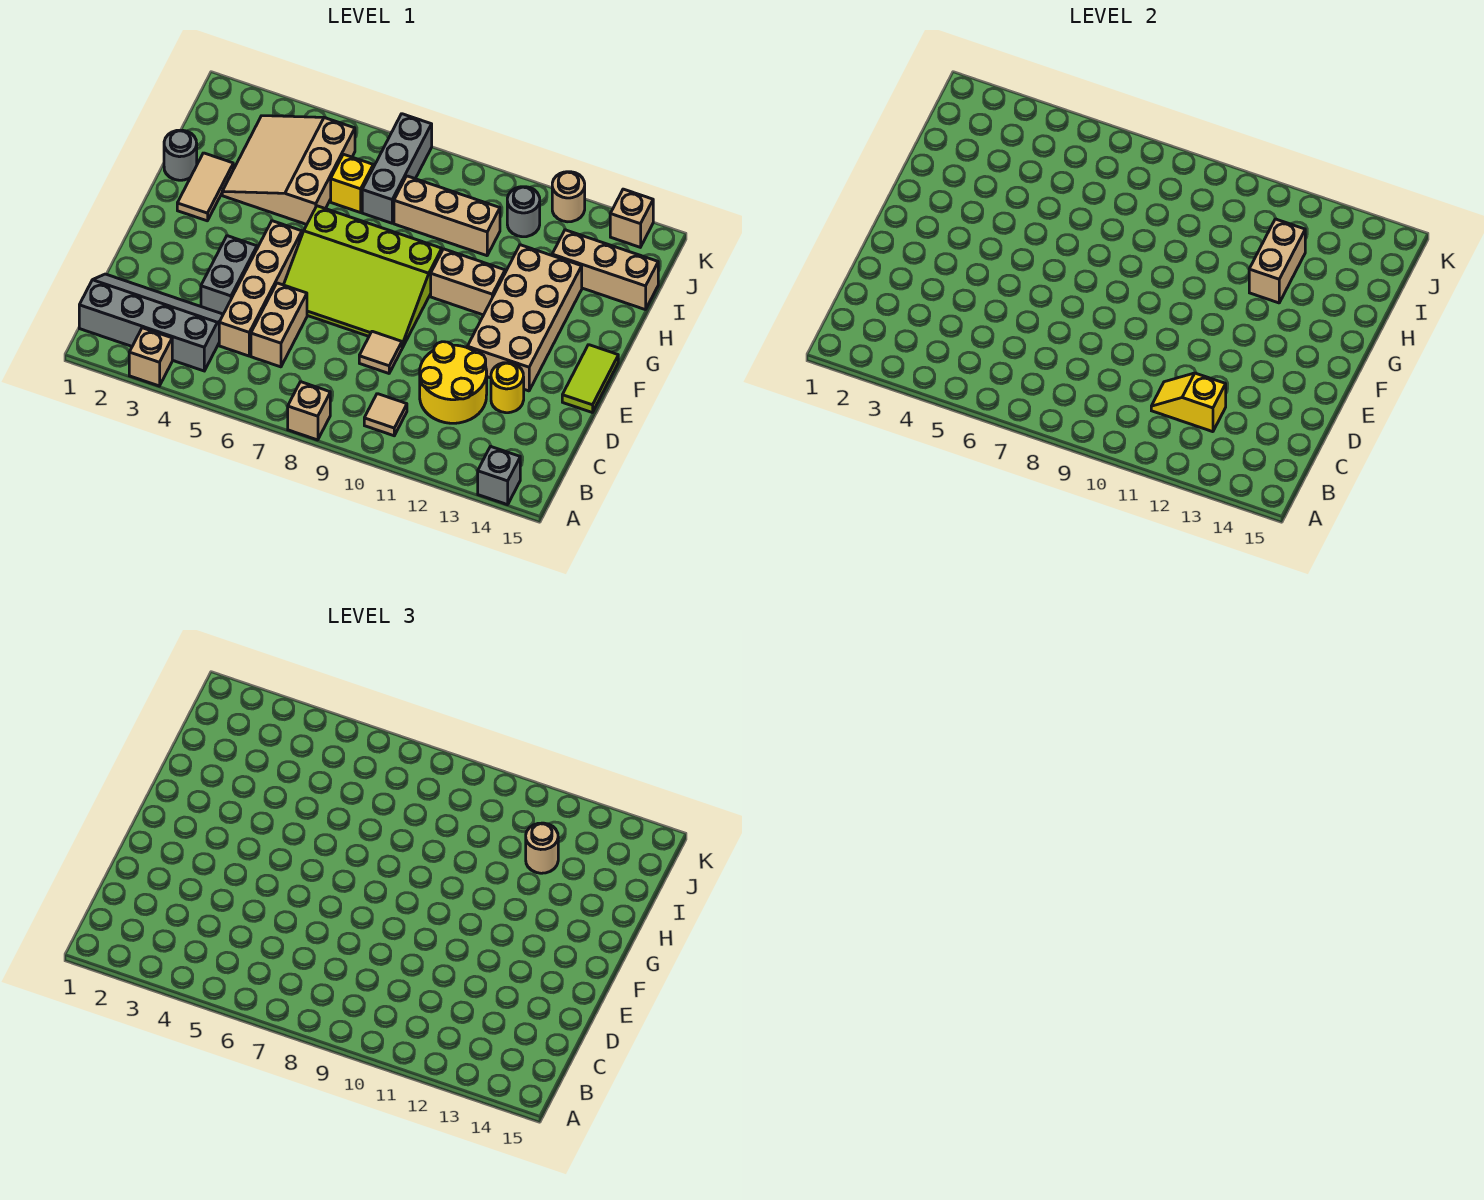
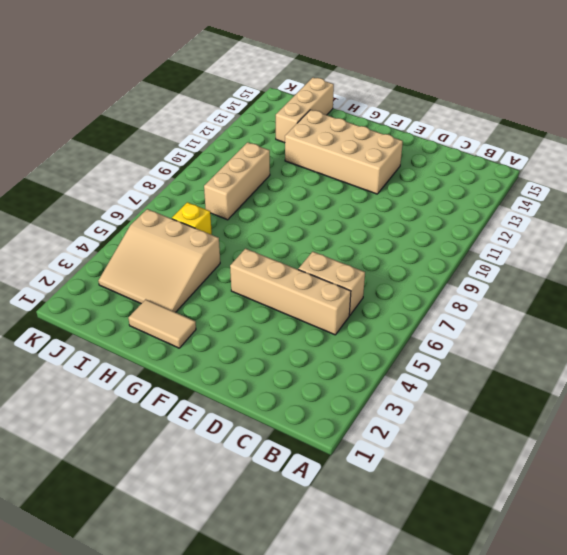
none -> tan brick A3 level 1
none -> tan brick A8 level 1
none -> grey brick A14 level 1

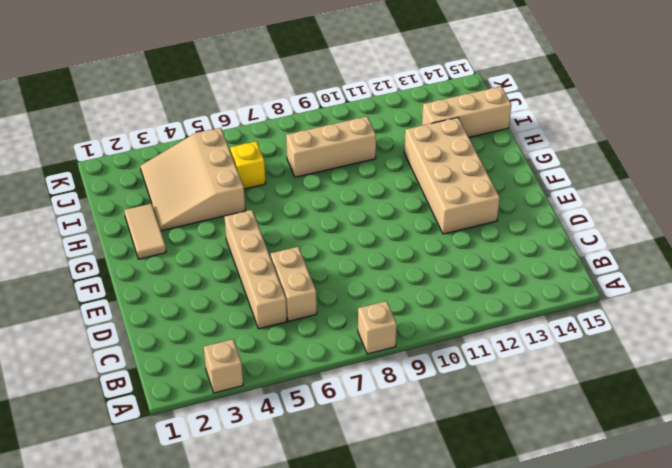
none -> grey brick A14 level 1
none -> grey slope B1:C4 level 1 top B
none -> tan tile B10 level 1

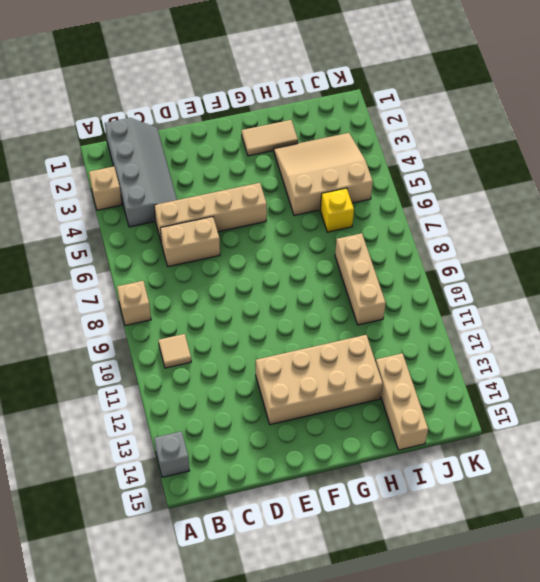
none -> yellow round brick C11:D12 level 1
none -> grey brick D4:E4 level 1
none -> tan tile D9 level 1

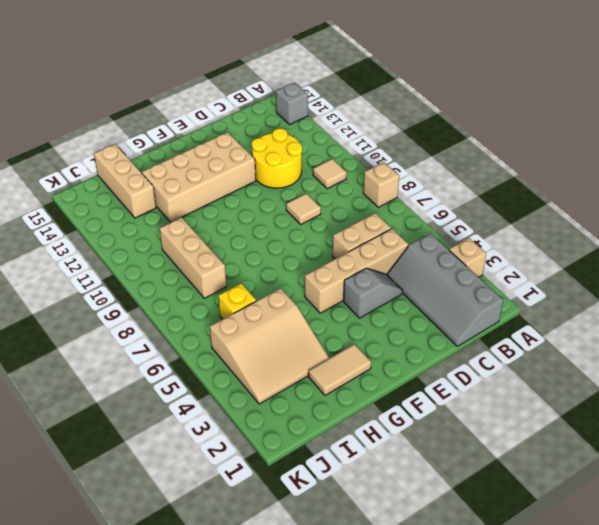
grey slope D4:E4 level 1 top E -> grey brick D4:E4 level 1
none -> yellow round brick D13 level 1
none -> lime slope E6:G9 level 1 top G
none -> lime tile E15:F15 level 1

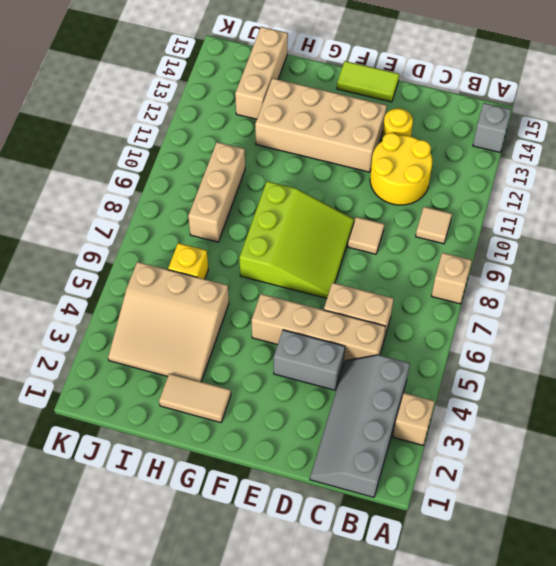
lime slope E7:G9 level 1 top G -> lime slope E6:G9 level 1 top G
none -> tan brick G10:G11 level 1
none -> grey round brick H1 level 1
none -> grey brick I7:K7 level 1

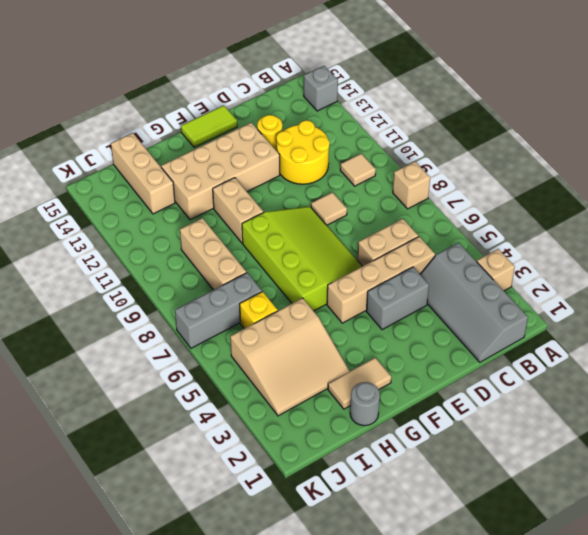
none -> grey round brick J11 level 1
none -> tan round brick K12 level 1
none -> tan brick K14 level 1

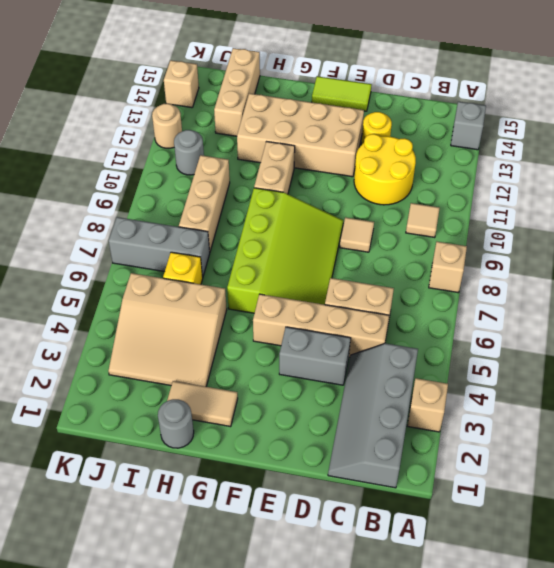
none -> yellow slope C11:C12 level 2 top 12
none -> tan brick H12:I12 level 2
none -> tan round brick I12 level 3

